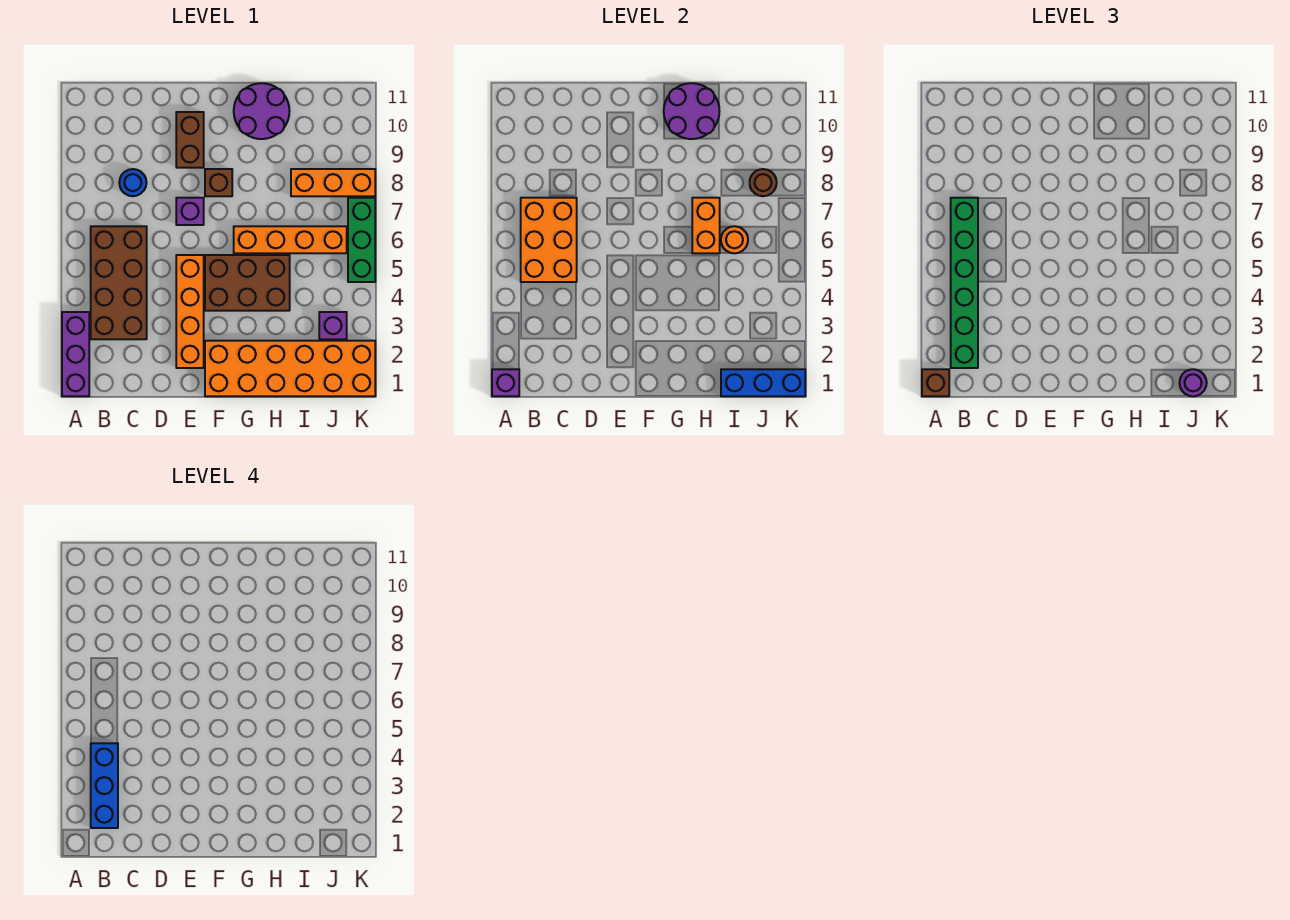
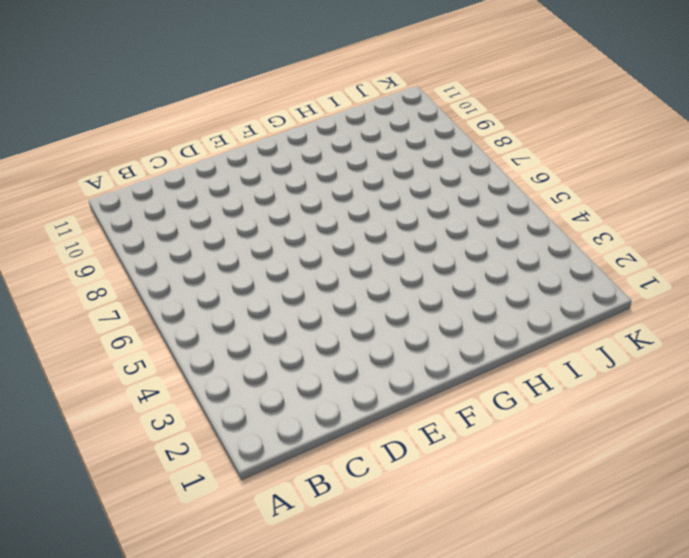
none -> purple brick A1:A3 level 1
none -> brown brick B3:C6 level 1
none -> blue round brick C8 level 1

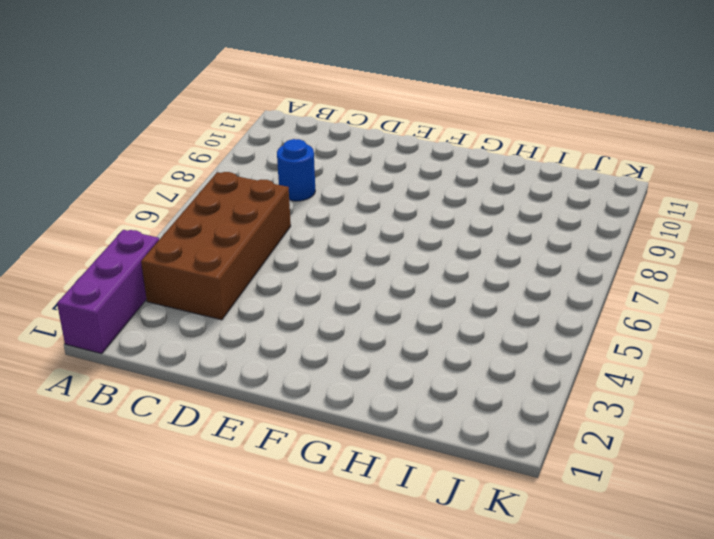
none -> orange brick E2:E5 level 1
none -> purple brick E7 level 1
none -> brown brick E9:E10 level 1

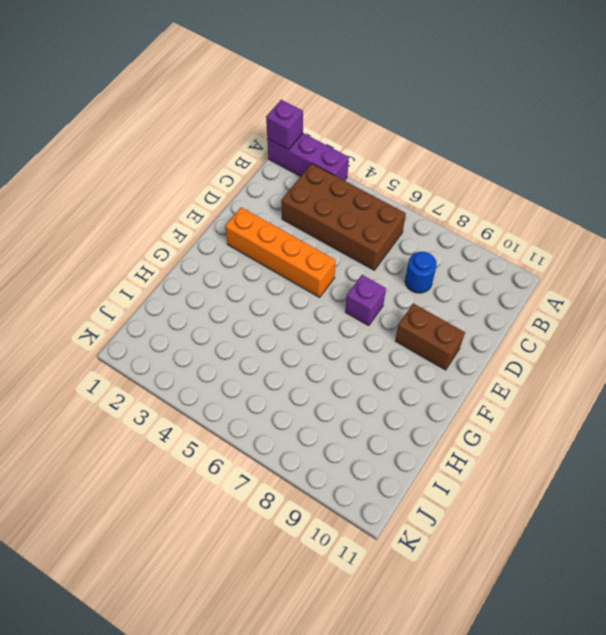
none -> orange brick F1:K2 level 1
none -> brown brick F4:H5 level 1
none -> brown brick F8 level 1

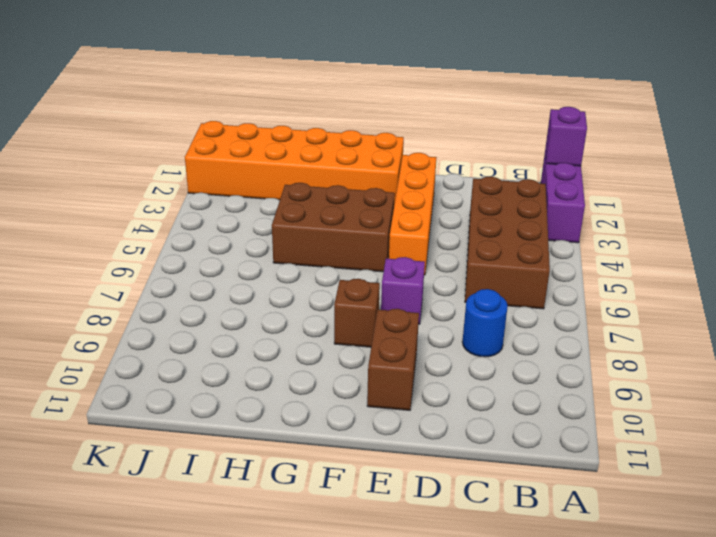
none -> orange brick G6:J6 level 1
none -> purple round brick G10:H11 level 1
none -> orange brick I8:K8 level 1

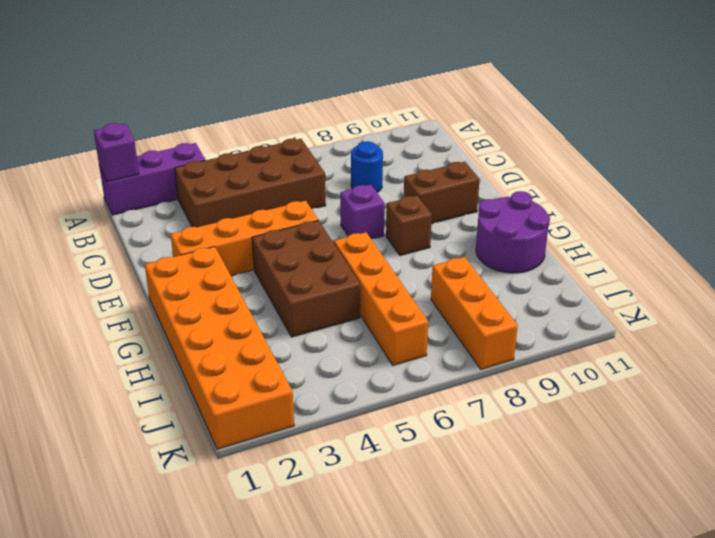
none -> purple brick J3 level 1
none -> green brick K5:K7 level 1
none -> orange brick B5:C7 level 2

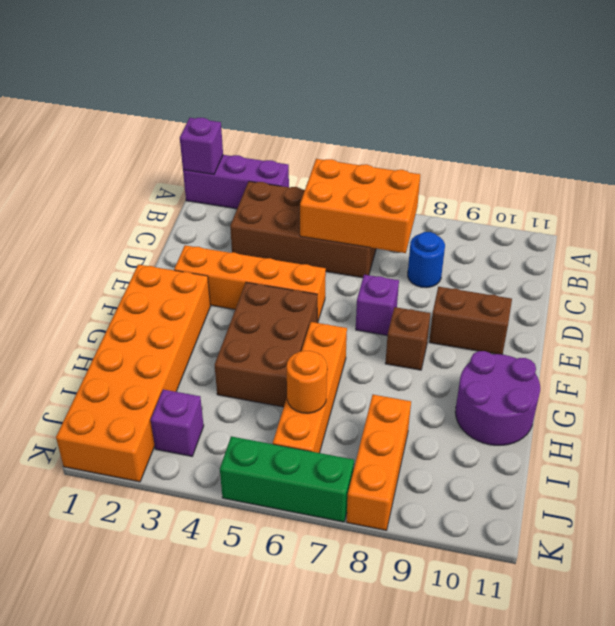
none -> purple round brick G10:H11 level 2
none -> orange brick H6:H7 level 2
none -> blue brick I1:K1 level 2

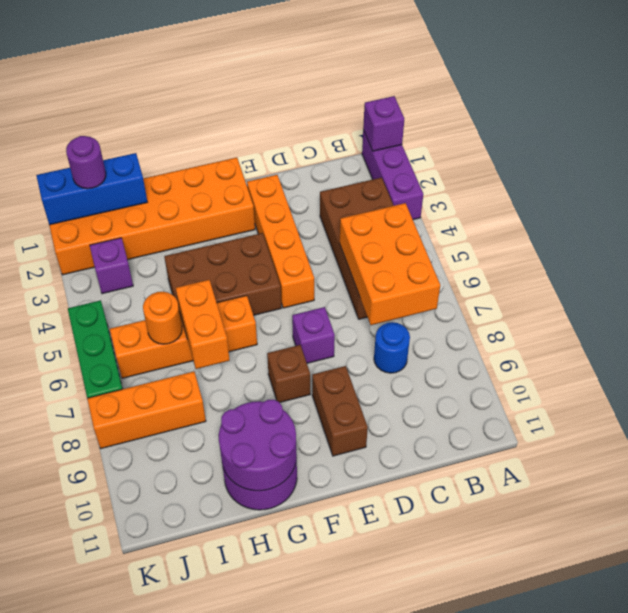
none -> brown round brick J8 level 2
none -> brown brick A1 level 3
none -> green brick B2:B7 level 3

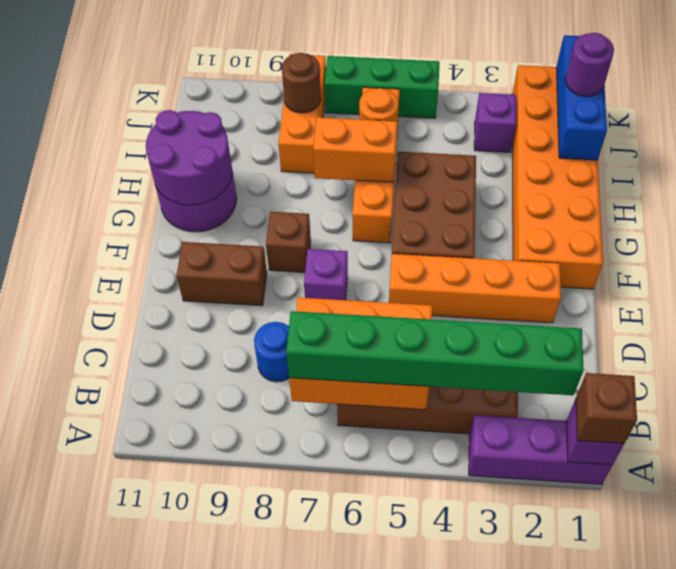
none -> blue brick B2:B4 level 4

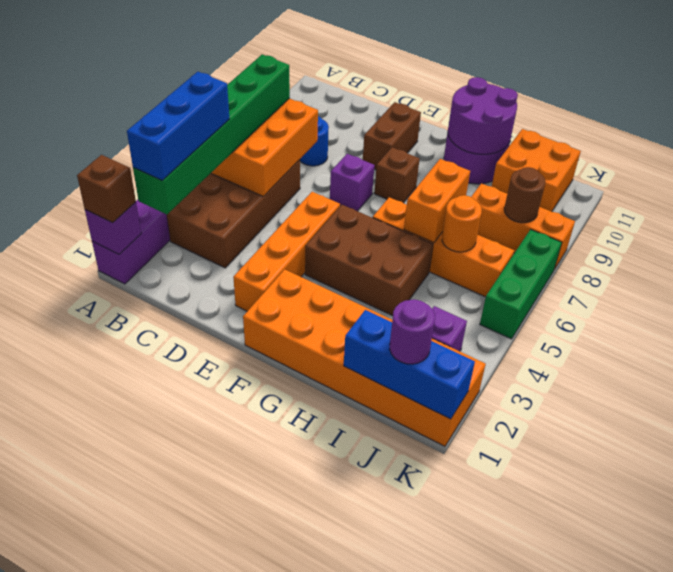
orange brick I10:J11 level 1 -> none

